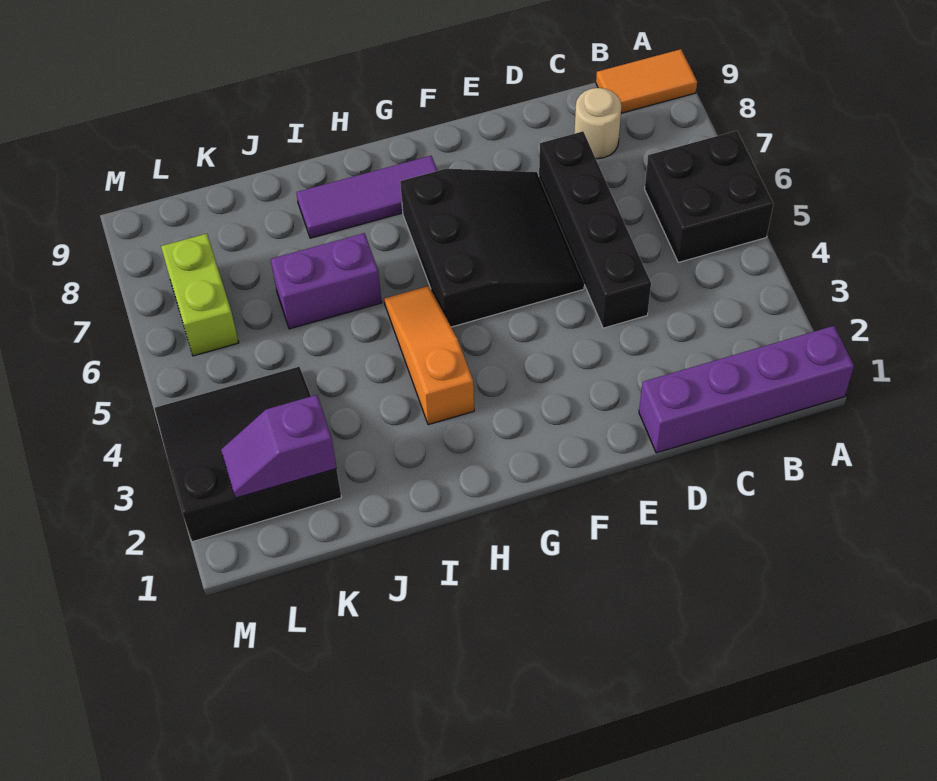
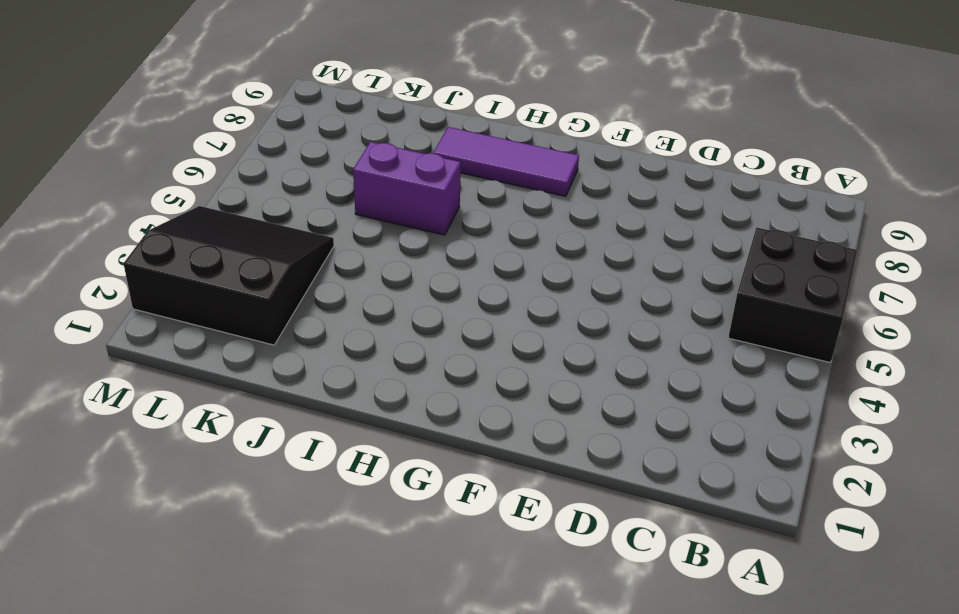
none -> purple brick A1:D1 level 1
none -> orange tile A9:B9 level 1
none -> tan round brick C8 level 1

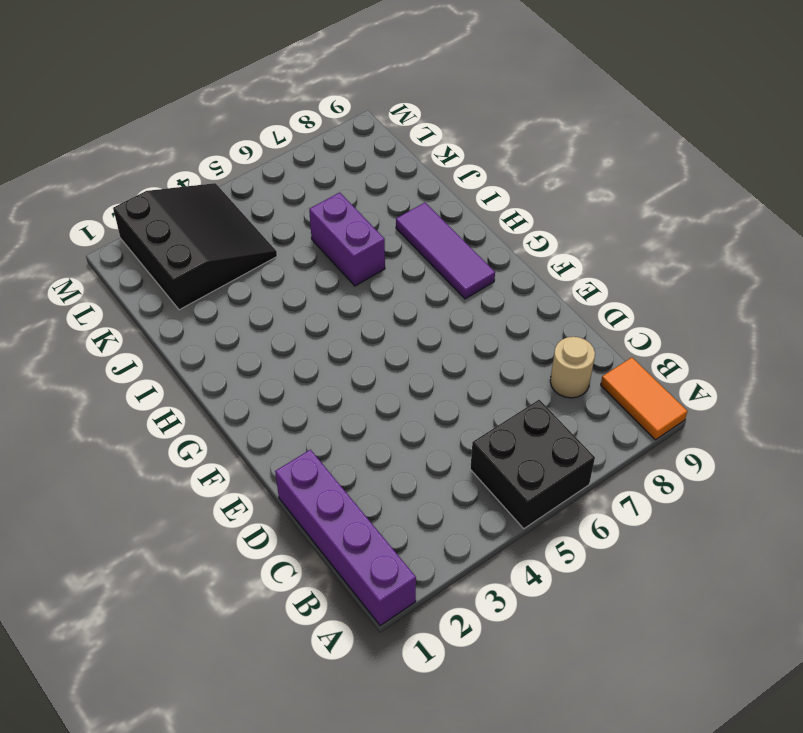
none -> black brick D4:D7 level 1
none -> black slope E5:G7 level 1 top G
none -> orange slope H3:H5 level 1 top 3

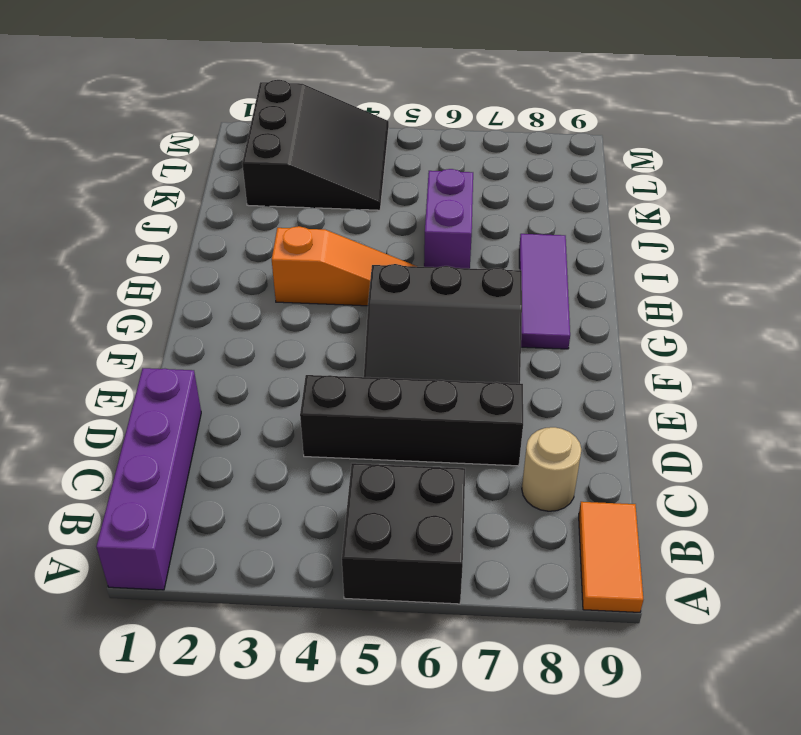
none -> lime brick L6:L7 level 1
none -> purple slope K2:L2 level 2 top K

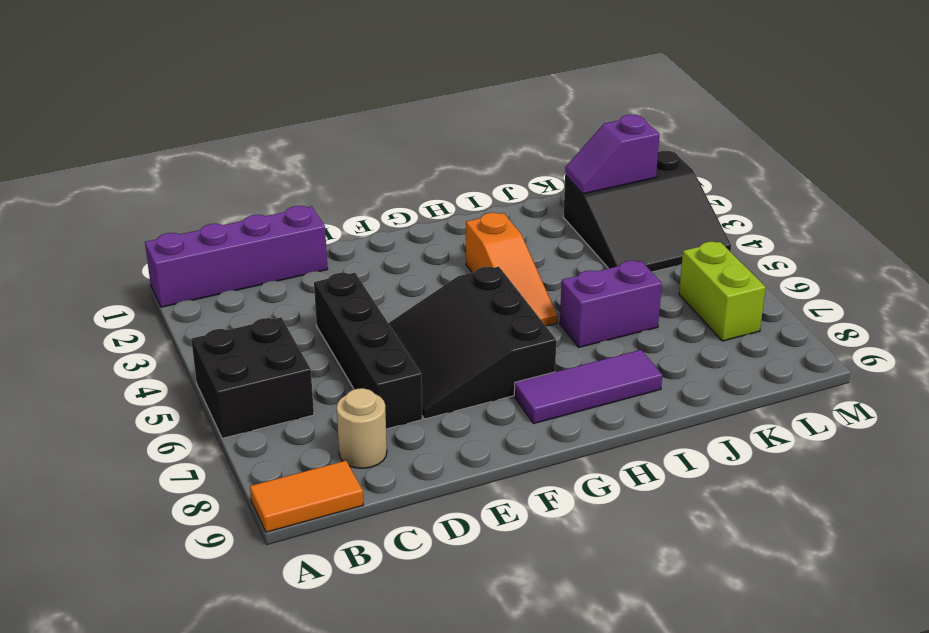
purple slope K2:L2 level 2 top L -> purple slope K2:L2 level 2 top K

